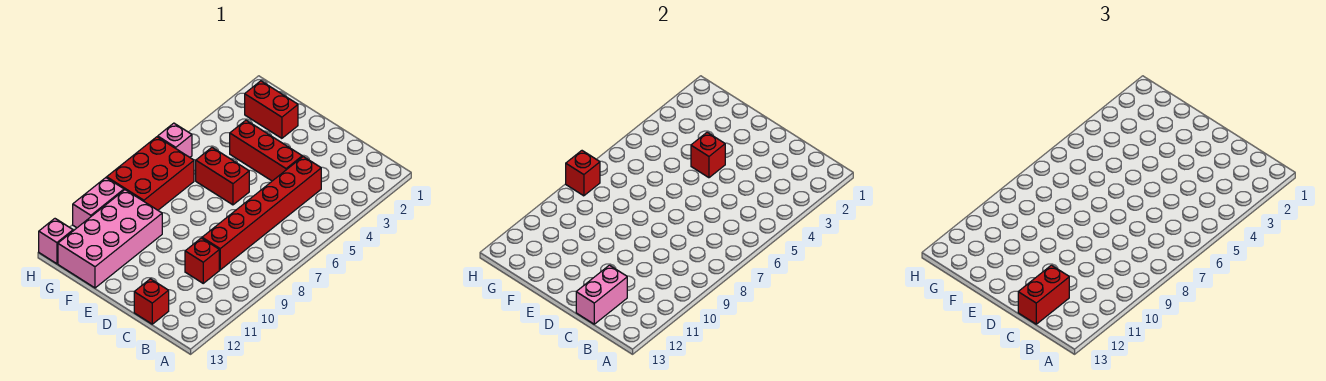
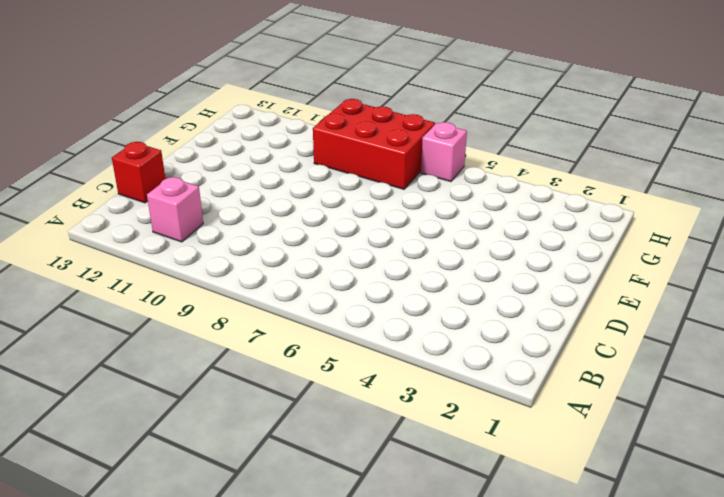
pink brick B11 level 1 -> pink brick H13 level 1
none -> red brick C4:C9 level 1
none -> red brick C10 level 1
none -> red brick D4:F4 level 1

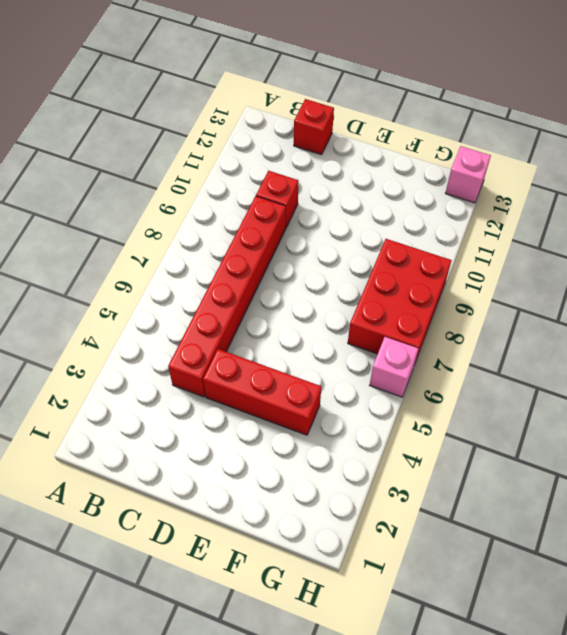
none -> red brick E6:F6 level 1
none -> red brick F2:G2 level 1
none -> pink brick F10:G13 level 1

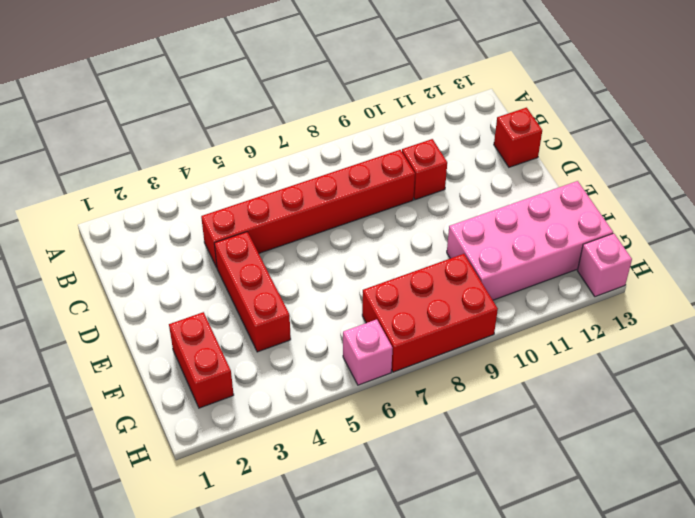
none -> red brick E6:F6 level 1
none -> pink brick H10:H11 level 1
none -> pink brick C12:C13 level 2

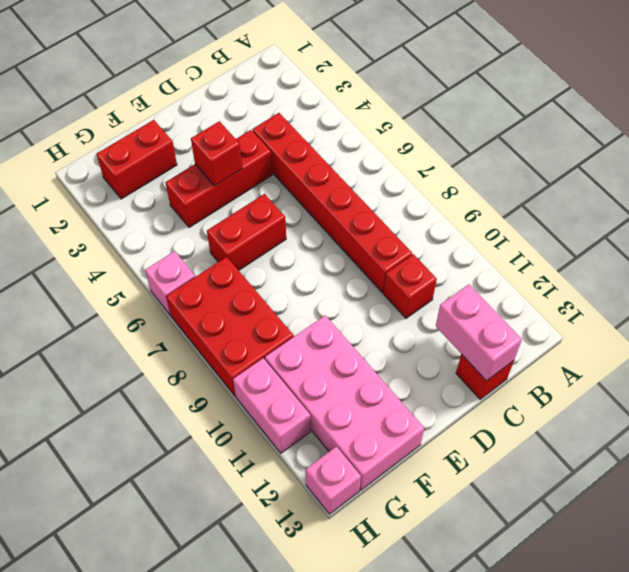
none -> red brick H8 level 2
none -> red brick C12:C13 level 3

